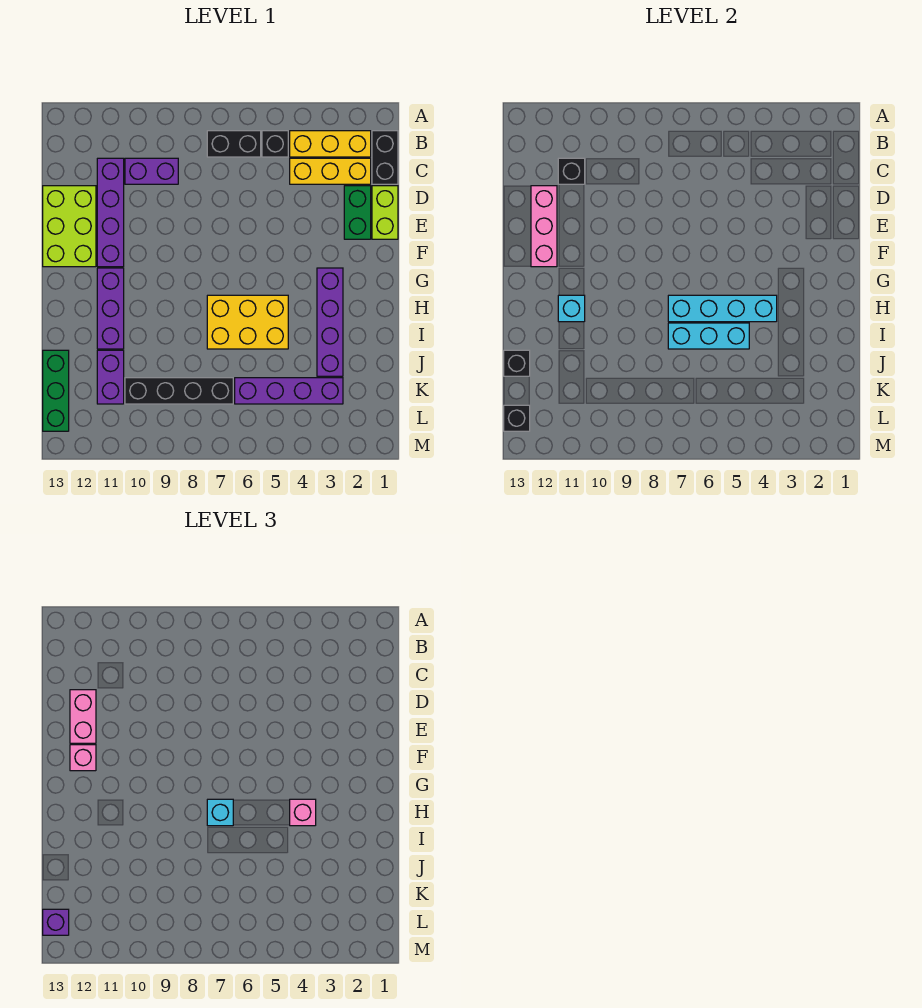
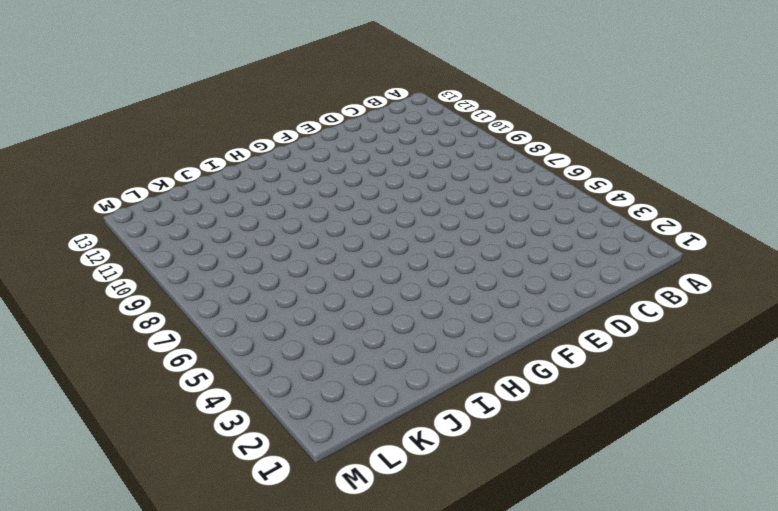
none -> black brick B1:C1 level 1
none -> yellow brick B2:B4 level 1
none -> black brick B5 level 1

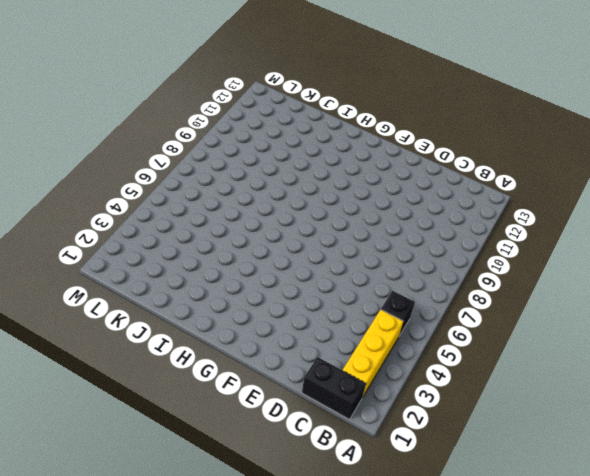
none -> black brick B6:B7 level 1
none -> yellow brick C2:C4 level 1
none -> purple brick C9:C10 level 1

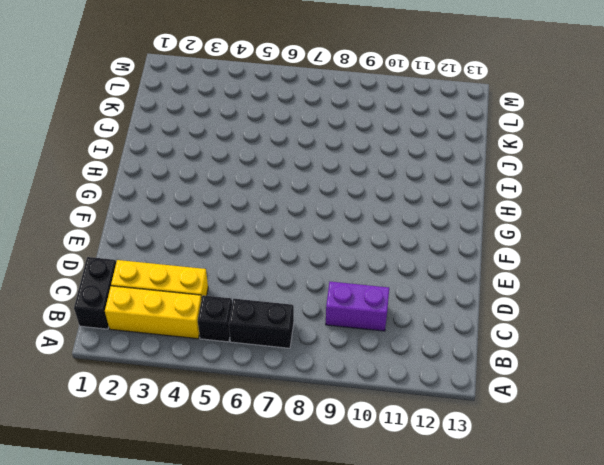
none -> purple brick C11:F11 level 1
none -> lime brick D1:E1 level 1
none -> green brick D2:E2 level 1

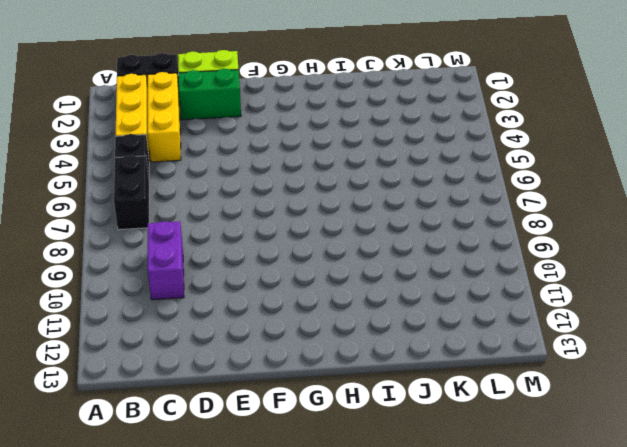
none -> purple brick C11:F11 level 1
none -> lime brick D12:F13 level 1
none -> purple brick G3:J3 level 1

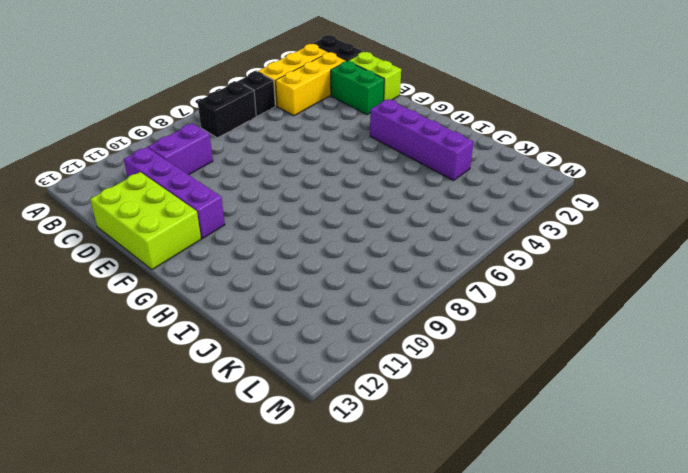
none -> purple brick G11:I11 level 1
none -> yellow brick H5:I7 level 1
none -> purple brick J11:K11 level 1

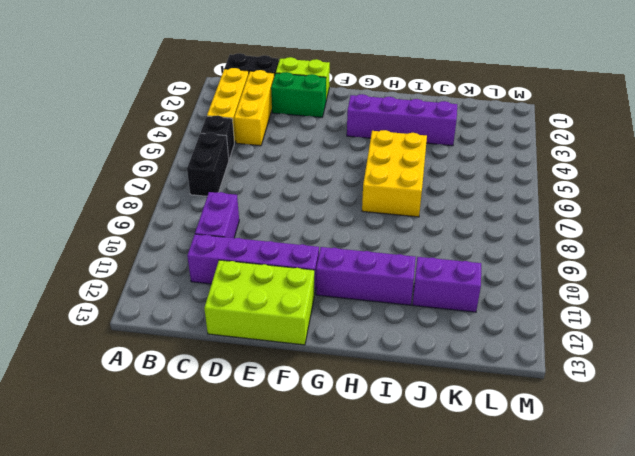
none -> green brick J13:L13 level 1
none -> purple brick K3:K6 level 1
none -> black brick K7:K10 level 1

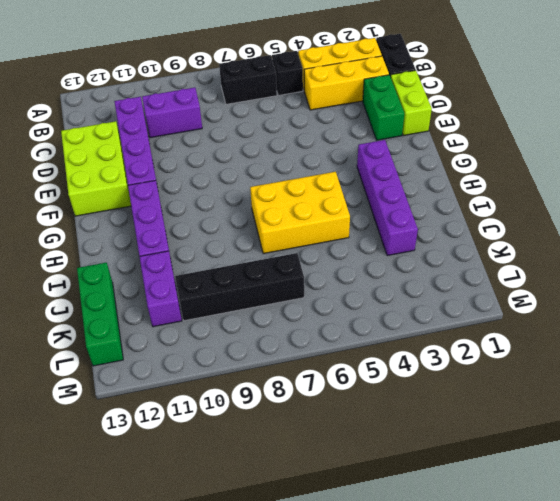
none -> purple brick K3:K6 level 1
none -> black brick C11 level 2
none -> pink brick D12:F12 level 2

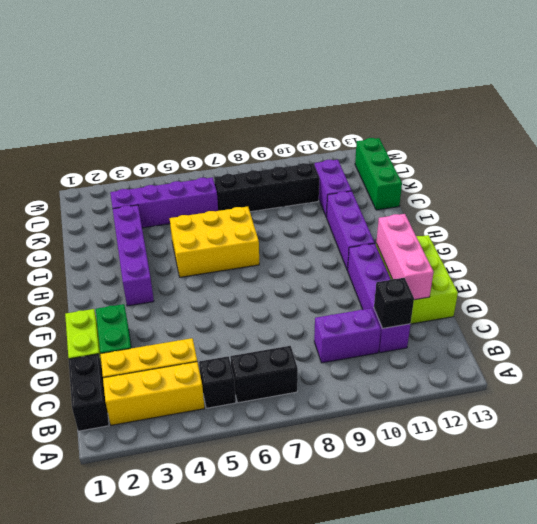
none -> cyan brick H4:H7 level 2
none -> cyan brick H11 level 2
none -> cyan brick I5:I7 level 2

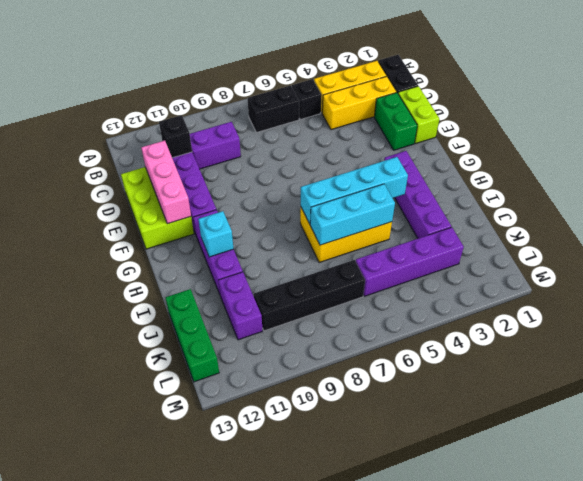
none -> black brick J13 level 2
none -> black brick L13 level 2
none -> pink brick D12:E12 level 3

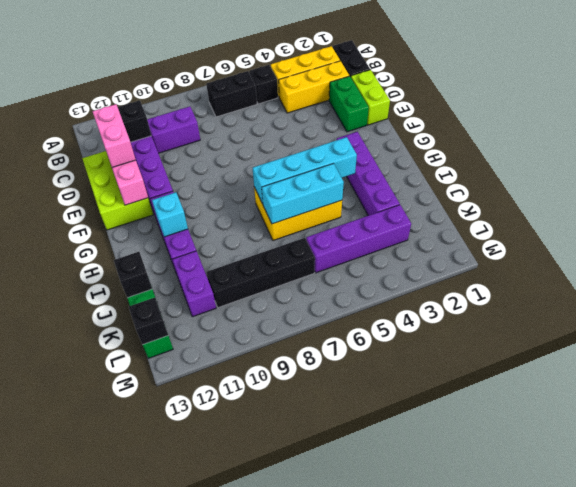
none -> pink brick F12 level 3
none -> pink brick H4 level 3
none -> cyan brick H7 level 3

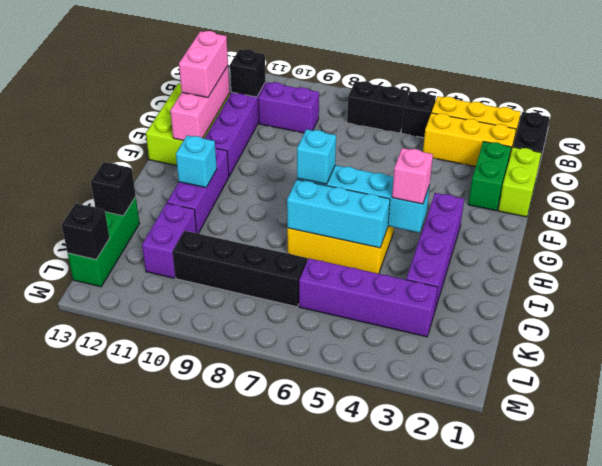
none -> pink brick F12 level 3
none -> purple brick L13 level 3

